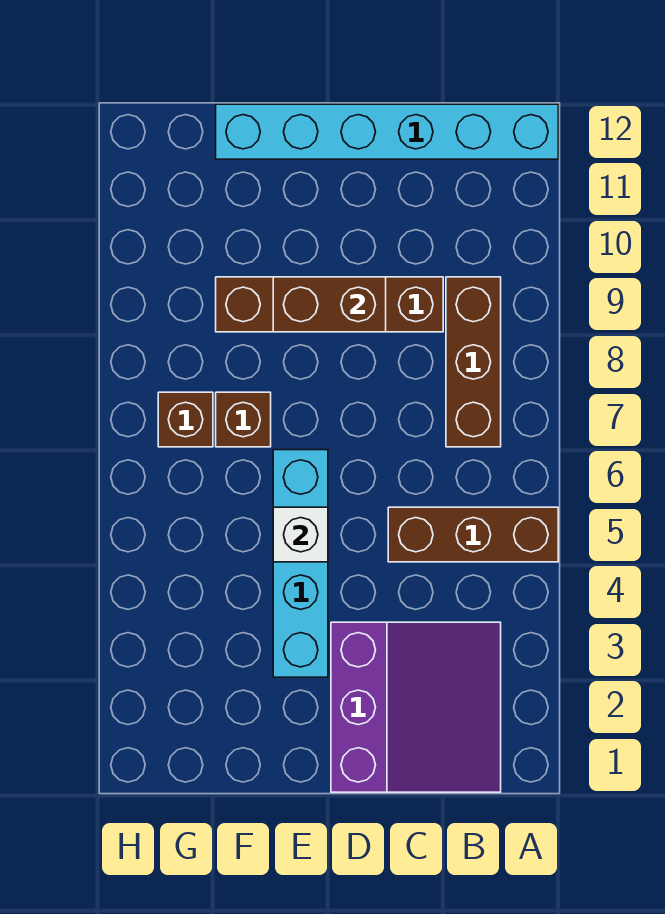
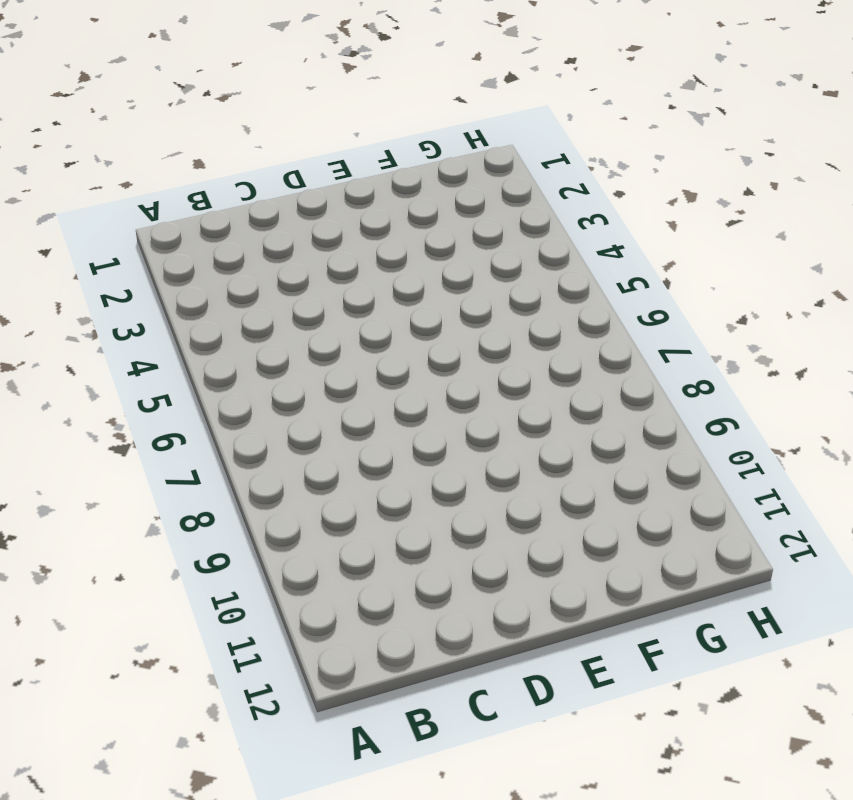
none -> brown brick A5:C5 level 1
none -> cyan brick A12:F12 level 1

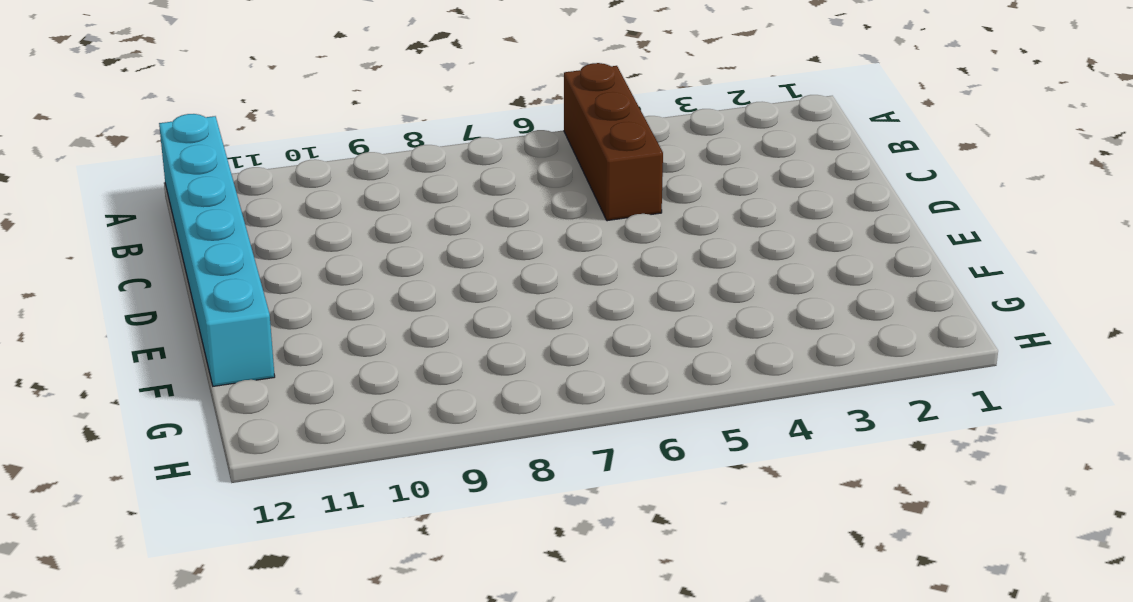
none -> purple slope B1:D3 level 1 top D
none -> brown brick B7:B9 level 1

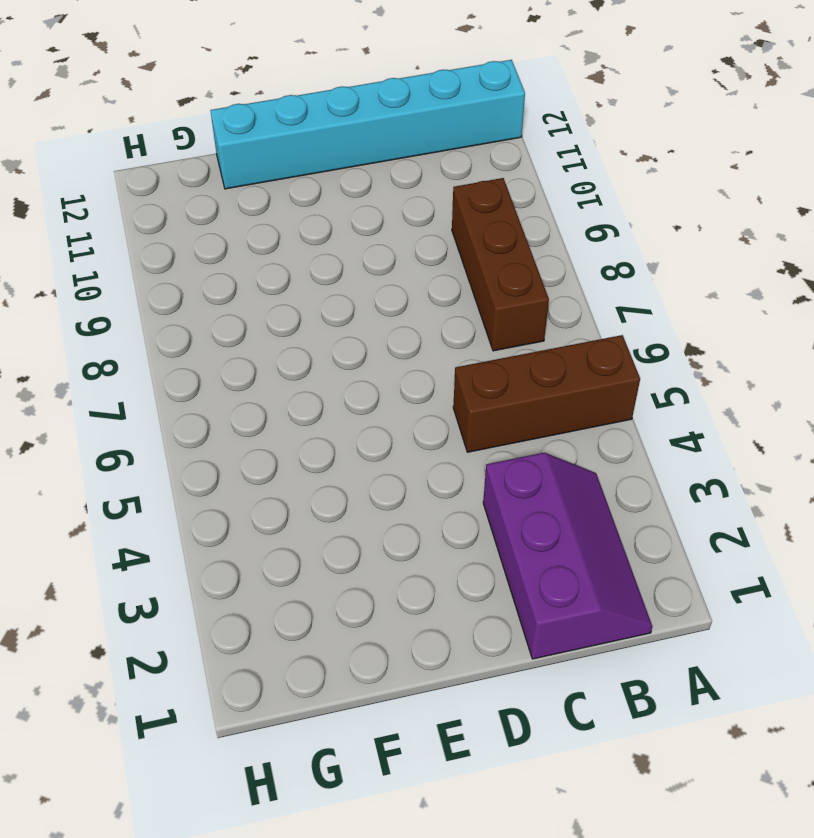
purple slope B1:C3 level 1 top C -> purple slope B1:D3 level 1 top D
none -> brown brick C9:F9 level 1
none -> cyan brick E3:E6 level 1

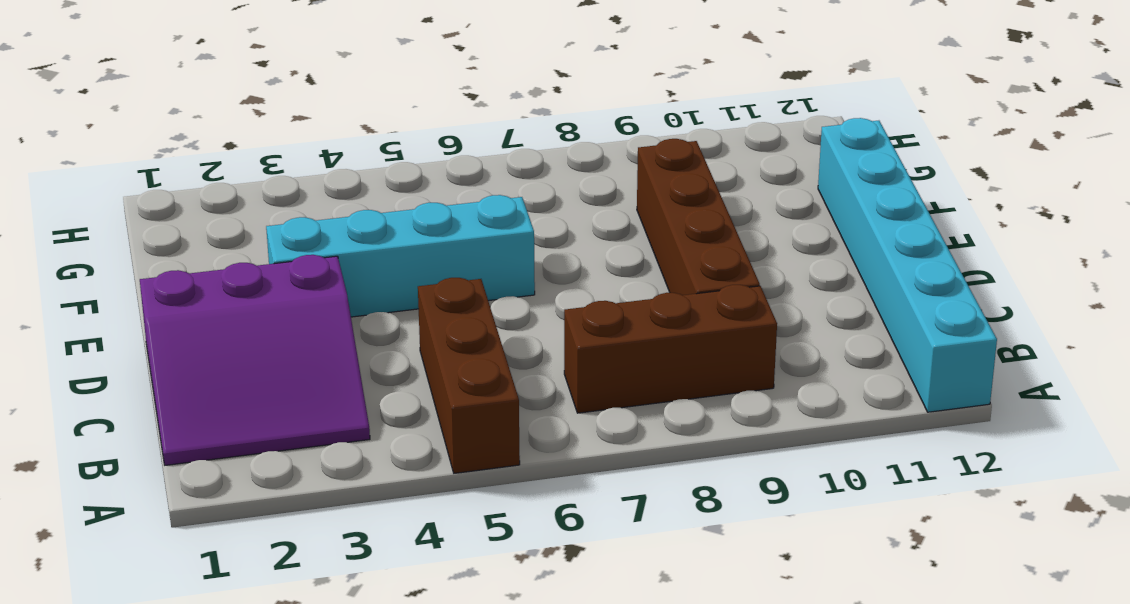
none -> brown brick F7 level 1
none -> brown brick G7 level 1

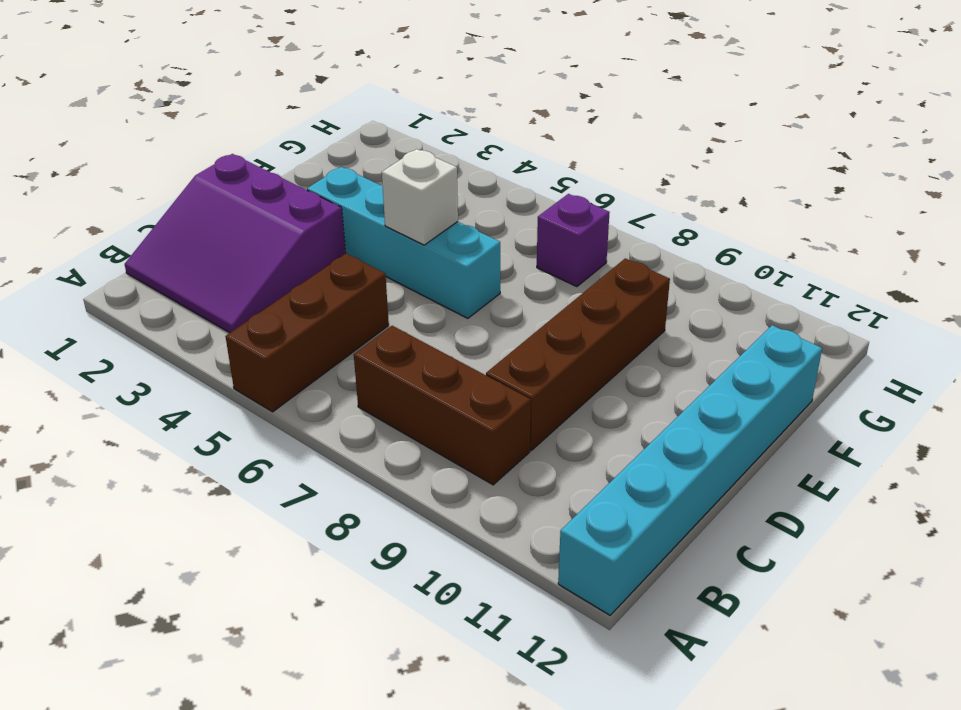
purple brick G7 level 1 -> brown brick G7 level 1
none -> brown brick F7 level 1
none -> brown brick D9:E9 level 2

